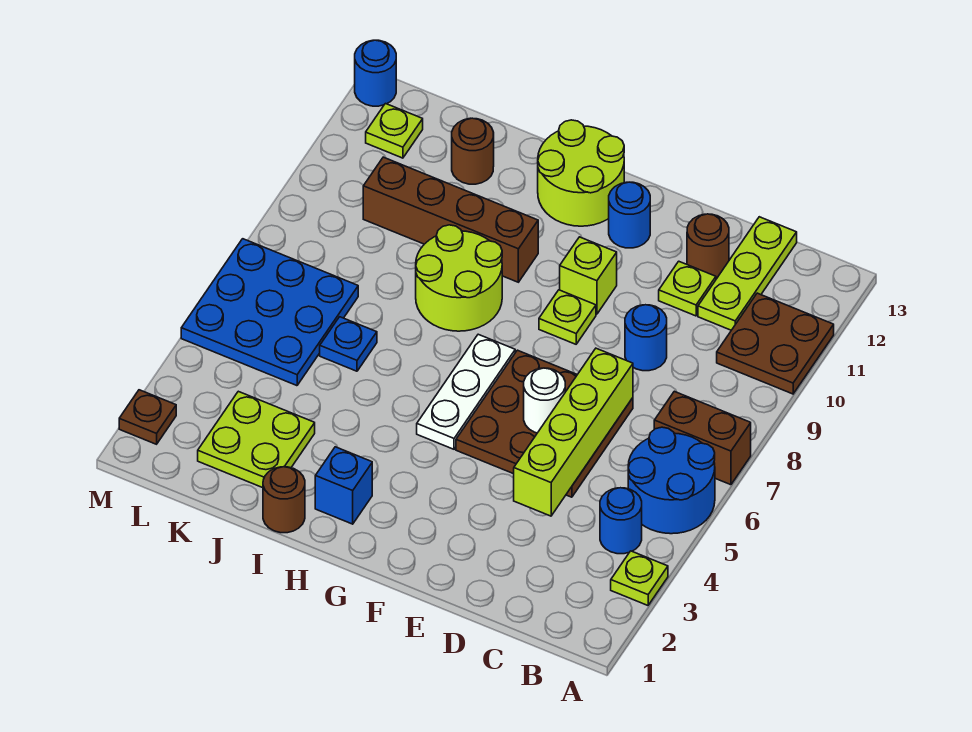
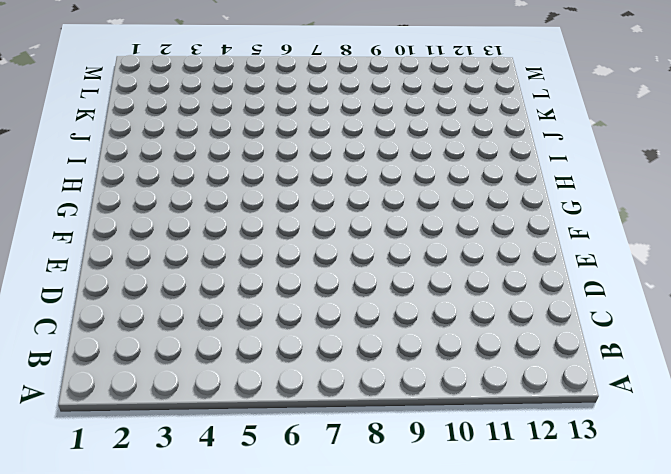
none -> lime plate A3 level 1
none -> blue round brick A5:B6 level 1
none -> brown brick A7:B7 level 1

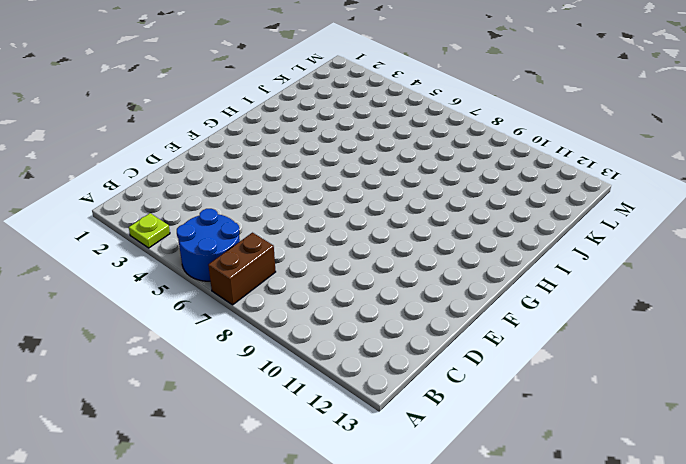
none -> brown plate A10:B11 level 1
none -> blue round brick B4 level 1
none -> lime plate C11:C13 level 1

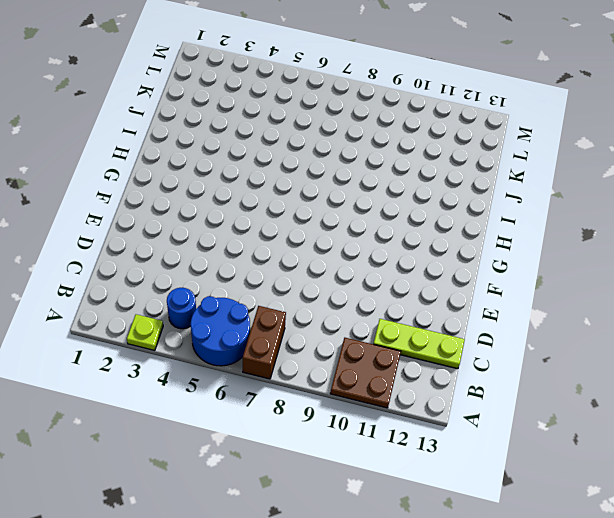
none -> brown plate D5:F7 level 1
none -> blue round brick D9 level 1
none -> lime plate D11 level 1

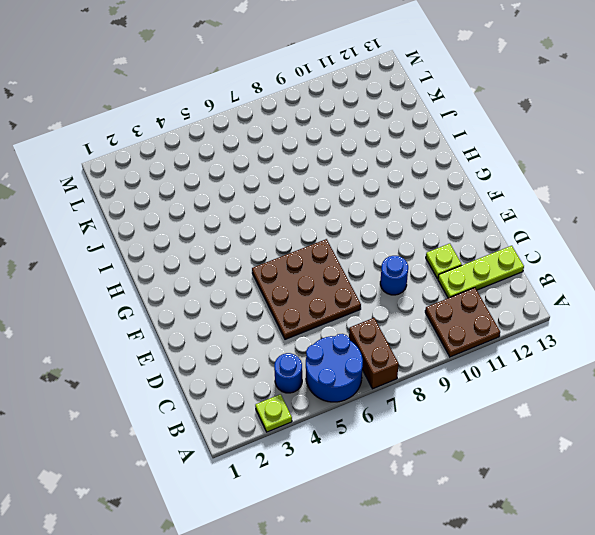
none -> brown round brick D12 level 1
none -> lime plate F9 level 1
none -> lime brick F10 level 1

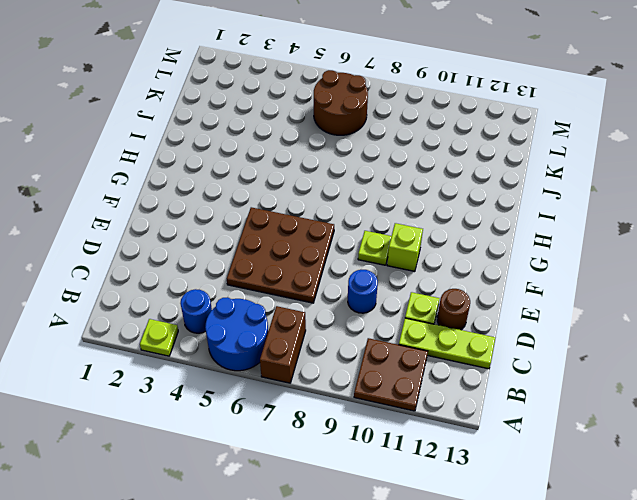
brown round brick K6:L7 level 1 -> blue plate K5:M7 level 1
none -> blue round brick F12 level 1
none -> white plate G5:G7 level 1
none -> lime round brick G12:H13 level 1

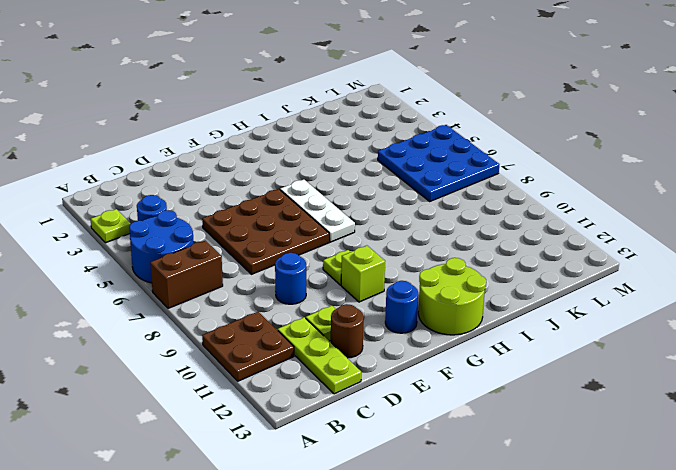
none -> blue brick H2 level 1
none -> lime round brick H8:I9 level 1
none -> brown brick H10:K10 level 1

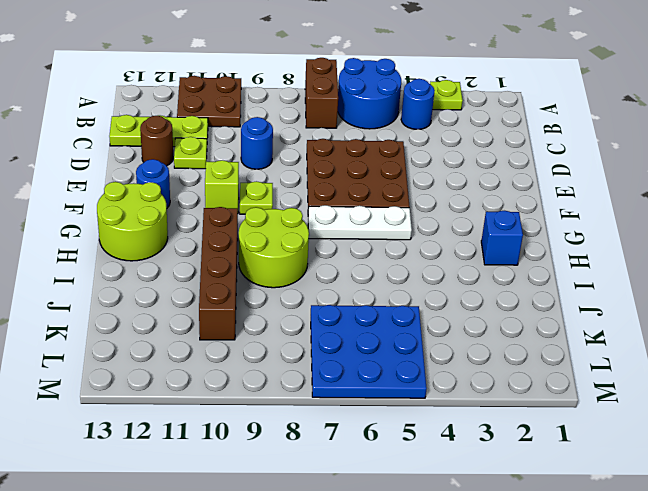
none -> brown round brick I1 level 1
none -> lime plate J2:K3 level 1
none -> blue plate J6 level 1

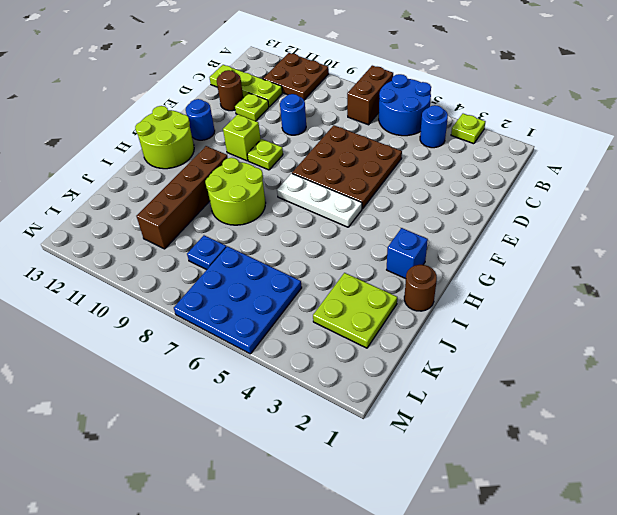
blue plate K8 level 1 -> blue plate J6 level 1
none -> brown round brick J12 level 1
none -> lime plate L12 level 1
none -> brown plate M2 level 1

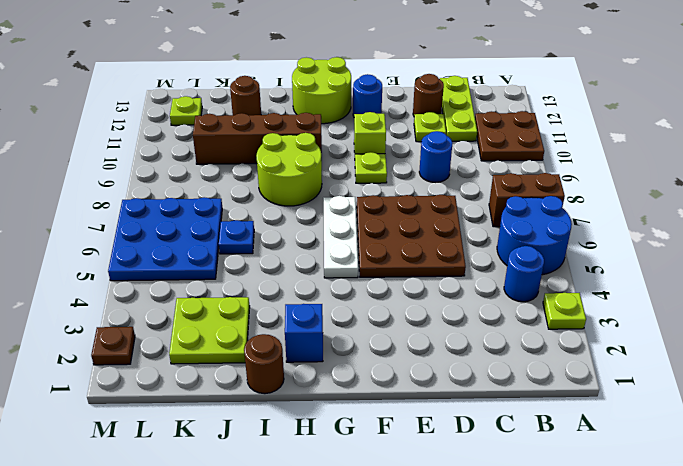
none -> blue round brick M13 level 1
none -> lime brick D4:D7 level 2
none -> white round brick E6 level 2

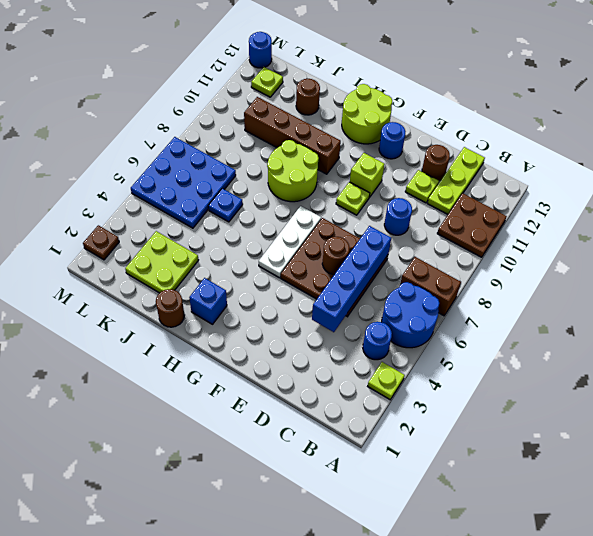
blue brick D4:D7 level 2 -> lime brick D4:D7 level 2
brown round brick E6 level 2 -> white round brick E6 level 2

